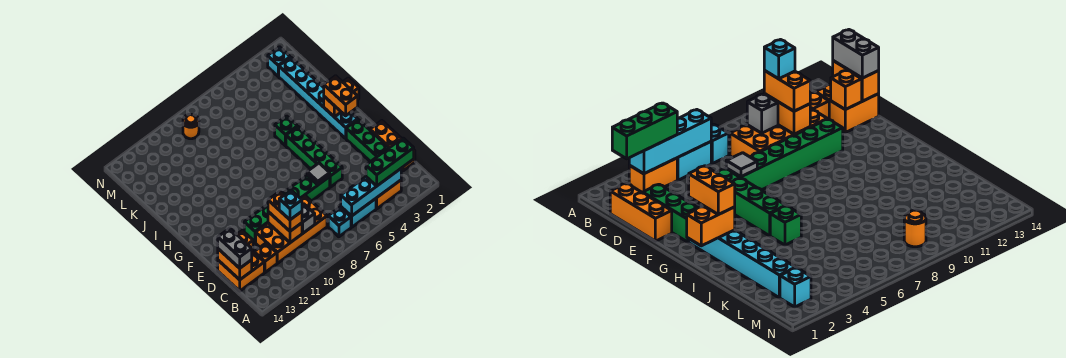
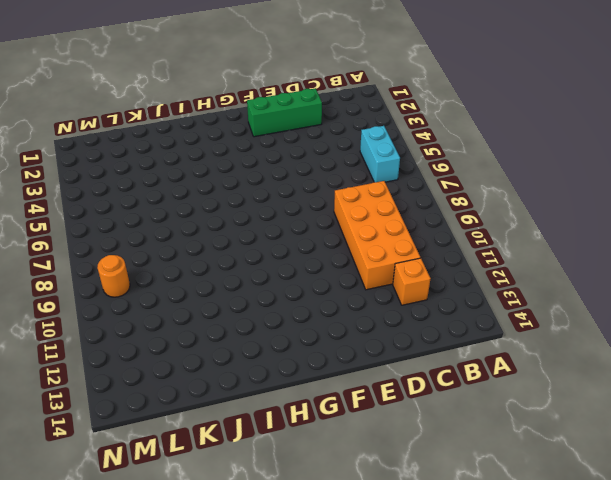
none -> orange brick B3:B4 level 1
none -> cyan brick B7 level 1
none -> orange brick C1:E1 level 1

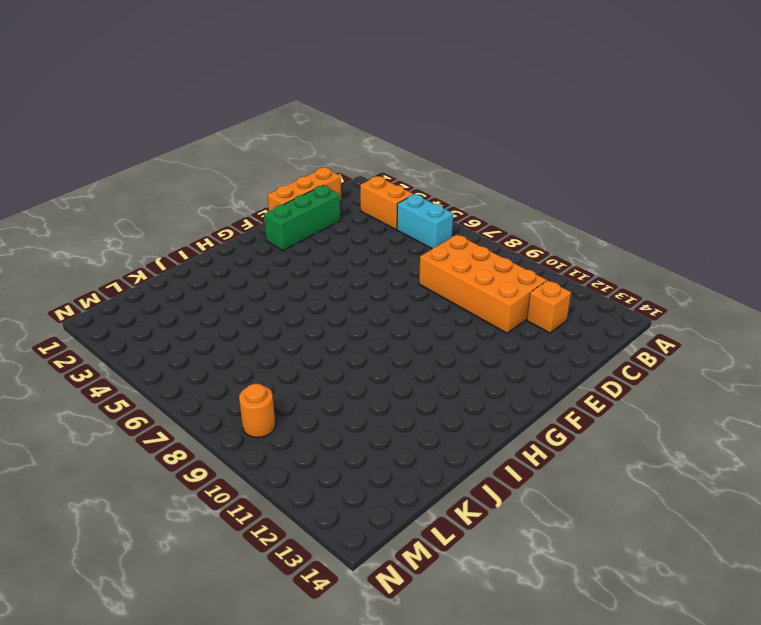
none -> cyan brick B7 level 1
none -> orange brick C13:D14 level 1
none -> green brick E5:H5 level 1

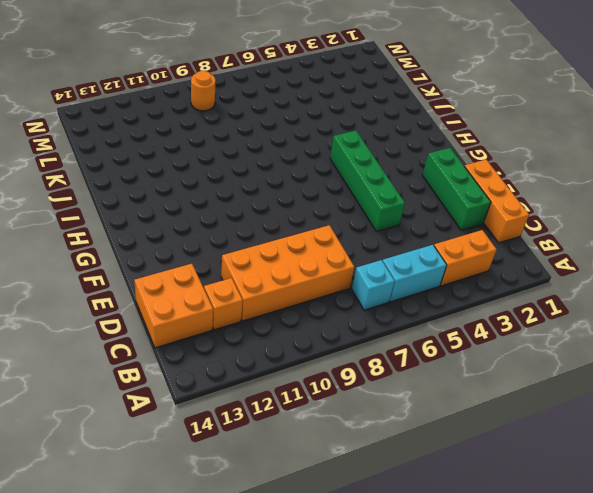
none -> green brick E6:E11 level 1
none -> cyan brick G2:L2 level 1
none -> green brick I5 level 1

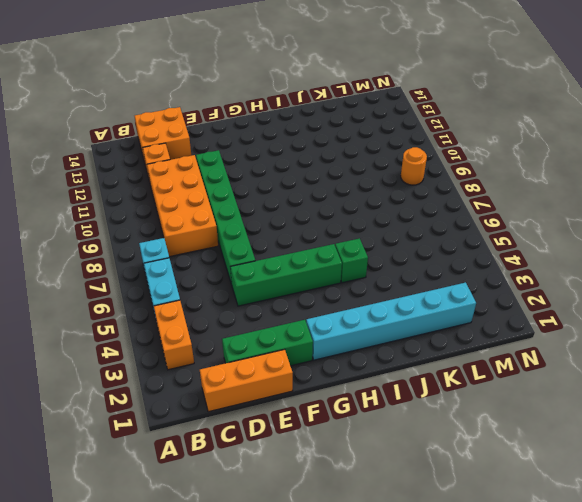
none -> cyan brick M2 level 1
none -> cyan brick B3:B6 level 2
none -> grey brick C9 level 2

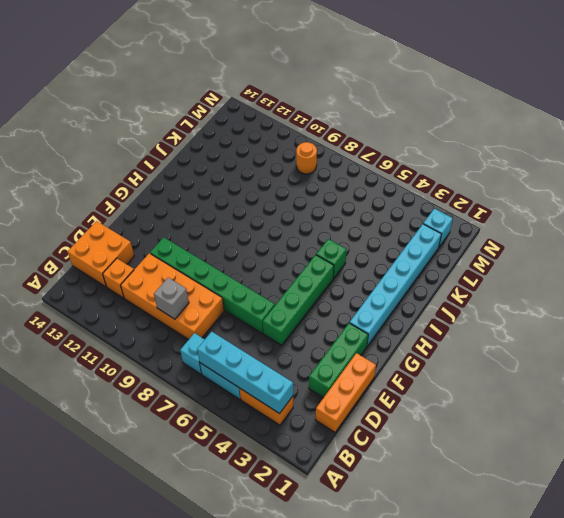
none -> orange brick C10:D10 level 2
none -> orange brick C14:D14 level 2
none -> orange brick D13 level 2

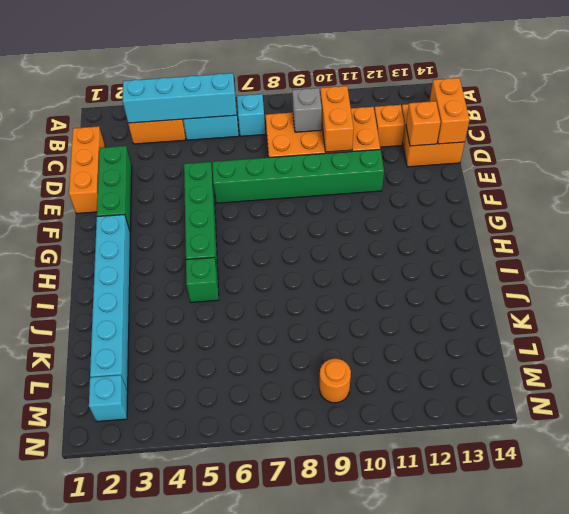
none -> grey tile E6 level 2
none -> orange brick H1:H2 level 2
none -> green brick B2:B4 level 3

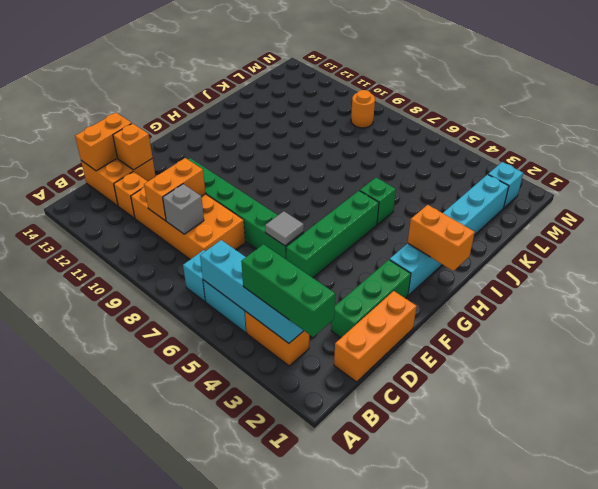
none -> orange brick C10:D10 level 3
none -> grey brick C14:D14 level 3
none -> orange brick G2:H2 level 3

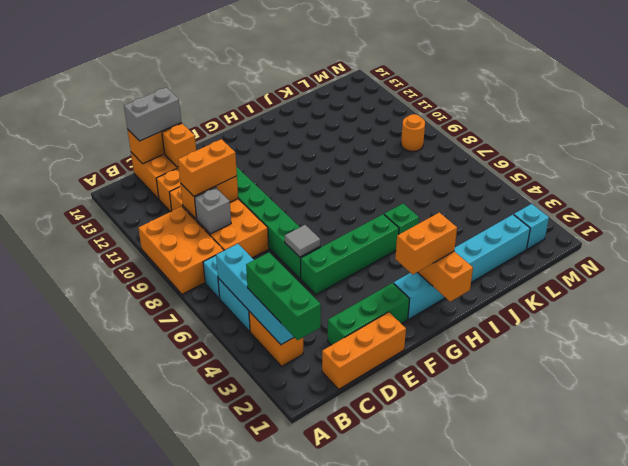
orange brick A8:B10 level 1 -> none
none -> cyan brick C10 level 4

